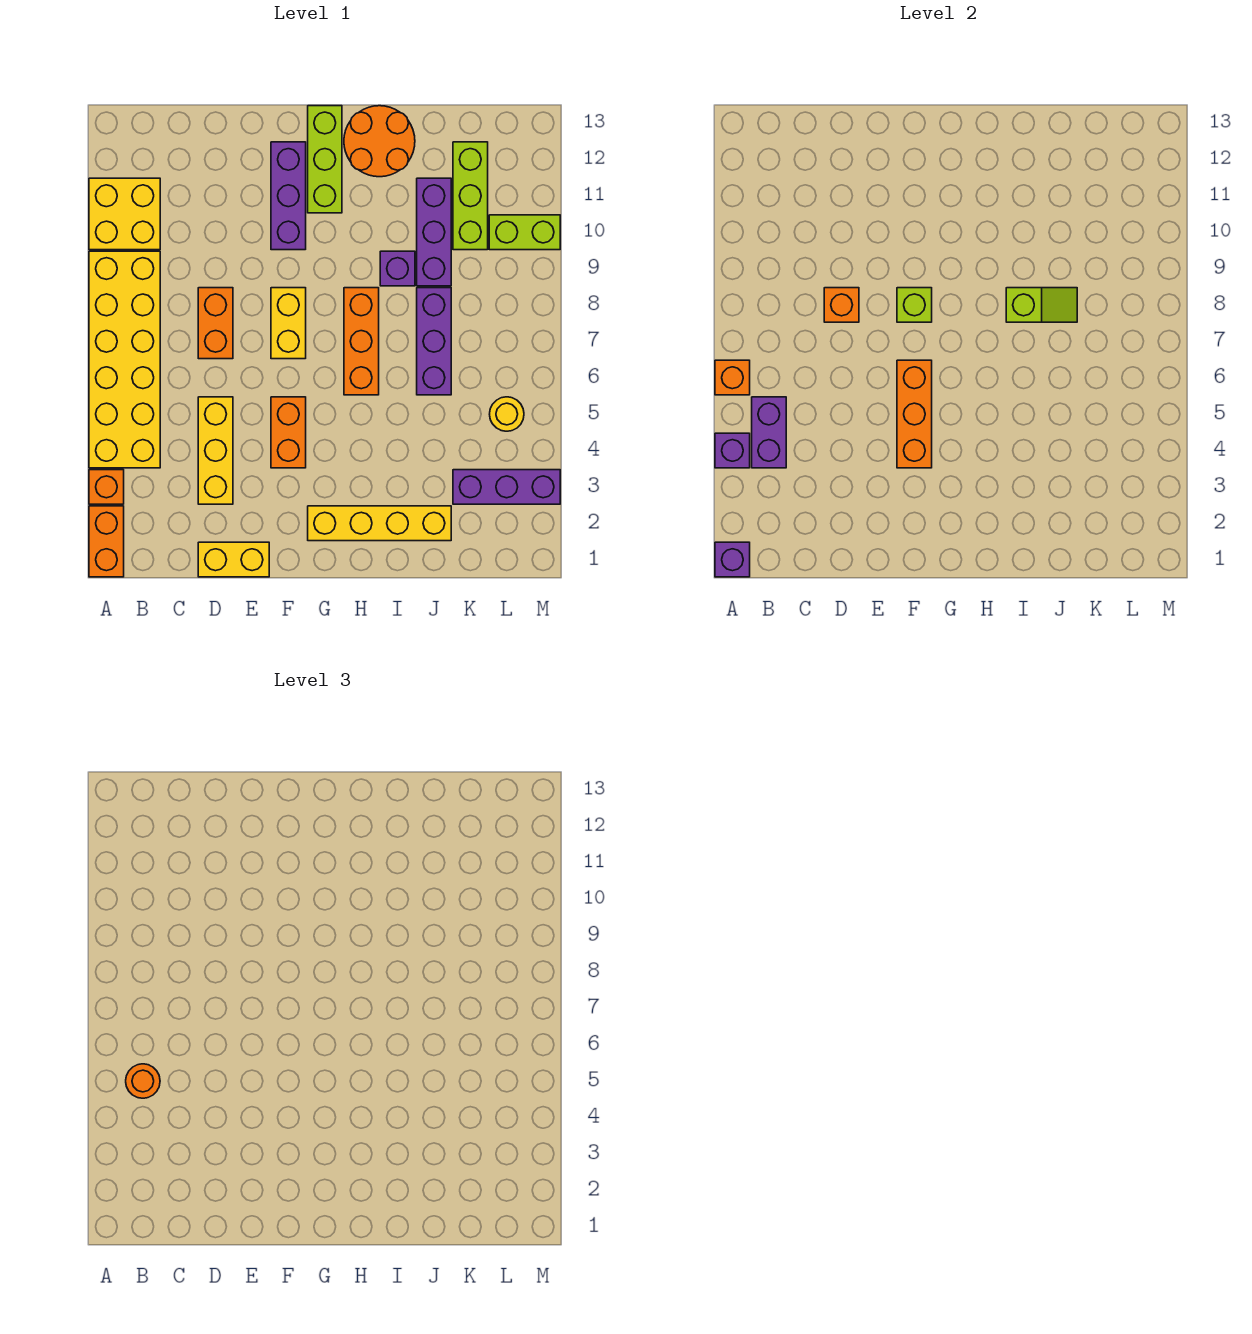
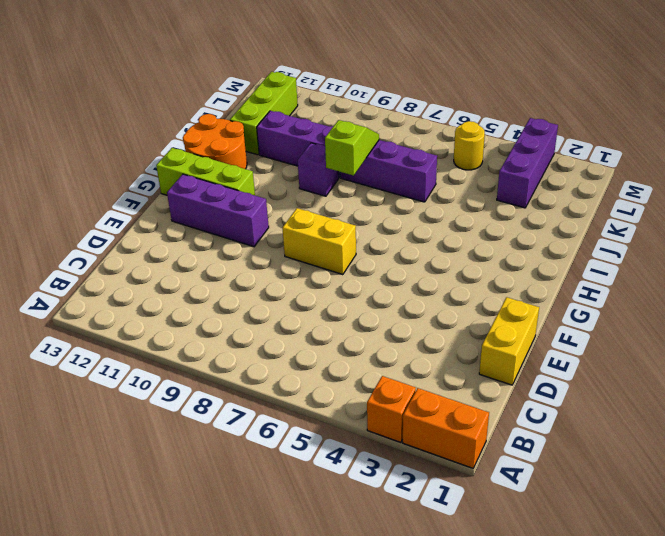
lime brick J12:L12 level 1 -> lime brick K10:K12 level 1
none -> yellow brick A4:B9 level 1
none -> yellow brick A10:B11 level 1
none -> yellow brick D3:D5 level 1
none -> orange brick D7:D8 level 1

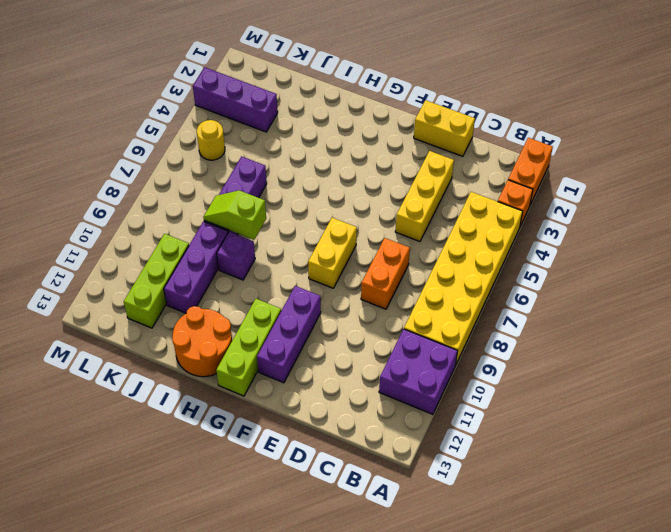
purple brick A10:B11 level 1 -> yellow brick A10:B11 level 1
none -> orange brick F4:F5 level 1
none -> yellow brick G2:J2 level 1
none -> orange brick H6:H8 level 1
none -> lime brick L10:M10 level 1

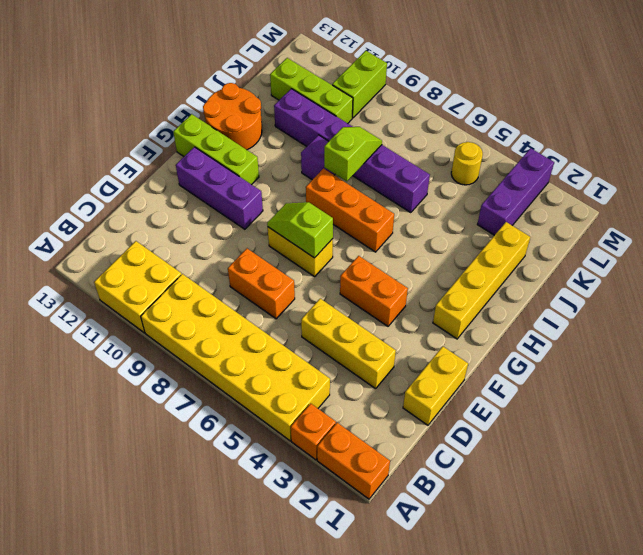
lime slope F7:F8 level 2 top 7 -> lime brick F8 level 2
none -> purple brick A1 level 2
none -> purple brick A4 level 2
none -> orange brick A6 level 2
none -> purple brick B4:B5 level 2

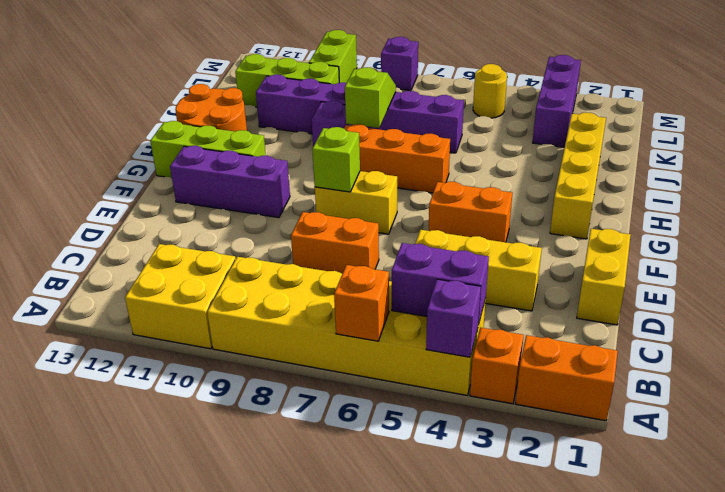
purple brick M8 level 1 -> purple brick A1 level 2
none -> orange brick D8 level 2
none -> orange brick F4:F6 level 2
none -> orange round brick B5 level 3

